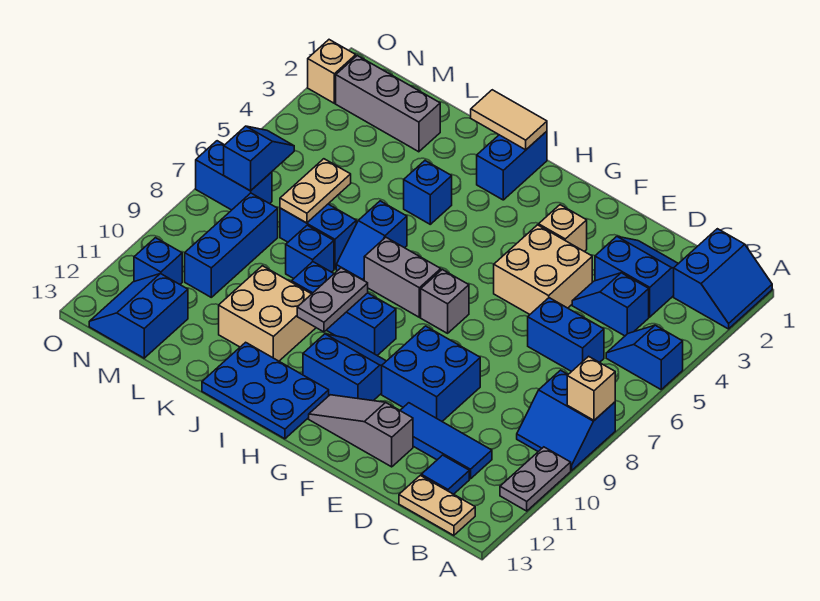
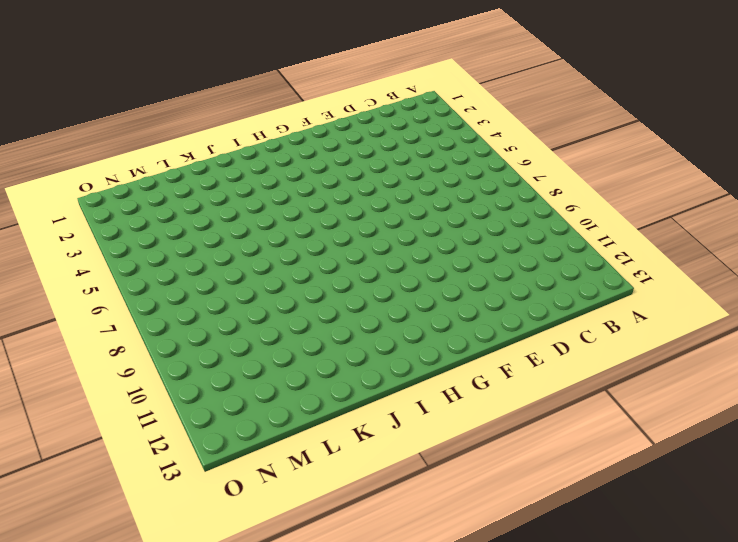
none -> blue slope A1:B2 level 1 top B
none -> blue slope A5:B5 level 1 top A
none -> blue slope A8:B9 level 1 top 8
none -> grey plate A10:A11 level 1

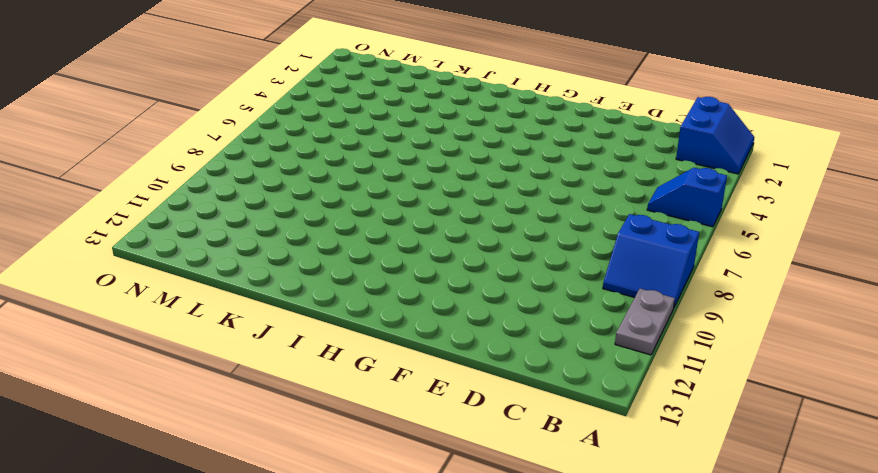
none -> tan plate B13:C13 level 1
none -> blue slope C2:D3 level 1 top 3
none -> blue slope C4:D4 level 1 top C
none -> blue brick C6:D6 level 1

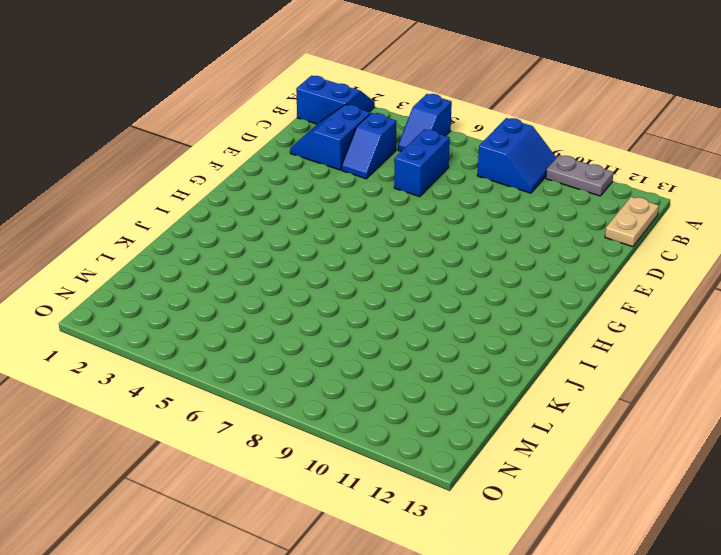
none -> blue tile C11:E11 level 1
none -> blue tile C12 level 1
none -> tan brick E4:F5 level 1
none -> blue brick E9:F10 level 1

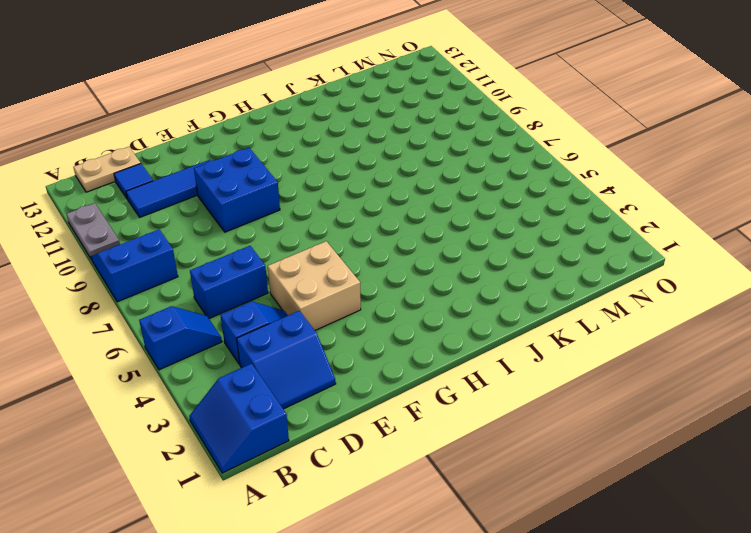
none -> grey slope E12:G12 level 1 top E
none -> tan brick F3 level 1
none -> grey brick G7 level 1
none -> blue slope G10:H11 level 1 top 11

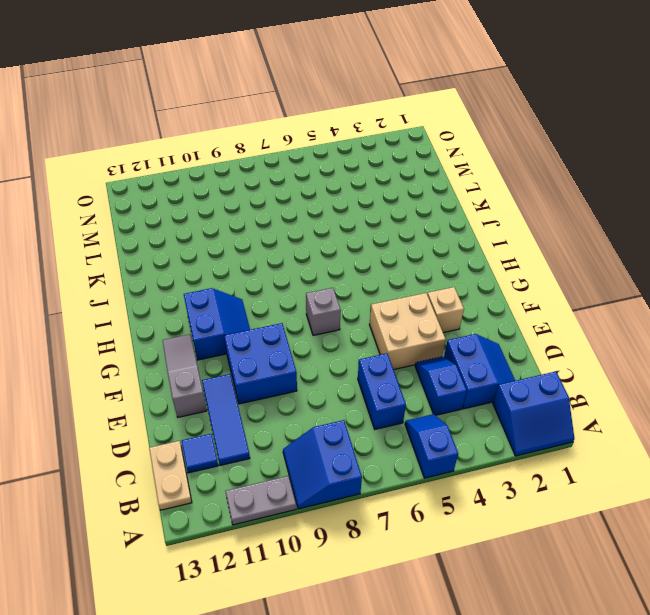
none -> grey brick H7:I7 level 1
none -> blue brick H9:J9 level 1
none -> blue plate H12:J13 level 1
none -> blue brick I1:I2 level 1

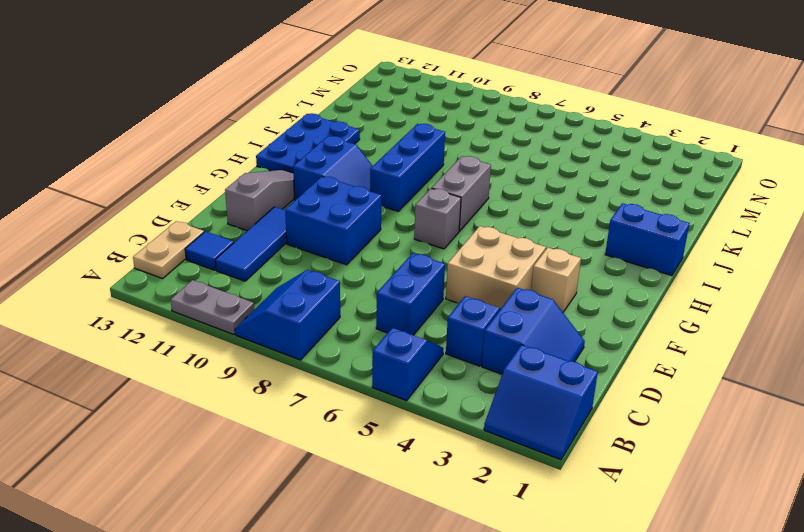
none -> blue brick J4 level 1
none -> blue slope J6:J7 level 1 top 6
none -> tan brick J10:K11 level 1
none -> blue brick K7:L7 level 1

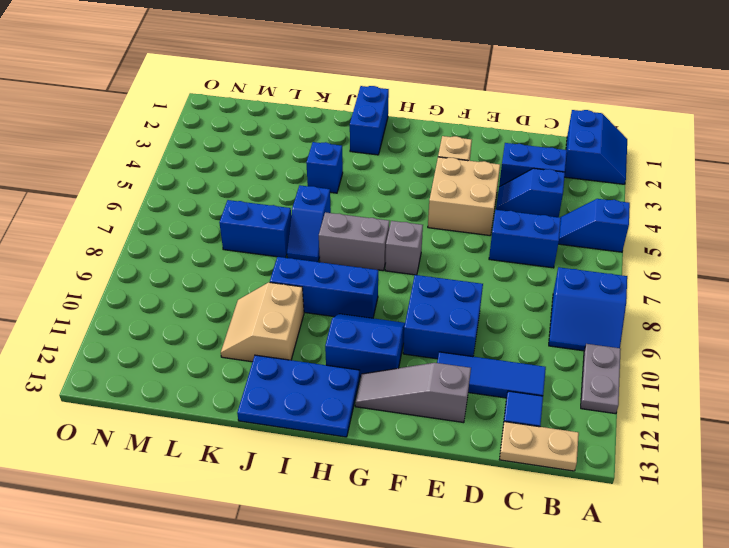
tan slope J10:K11 level 1 top J -> tan brick J10:K11 level 1
none -> blue brick K8 level 1
none -> grey brick L2:N2 level 1
none -> blue brick M8:M10 level 1
none -> blue slope M12:N13 level 1 top M

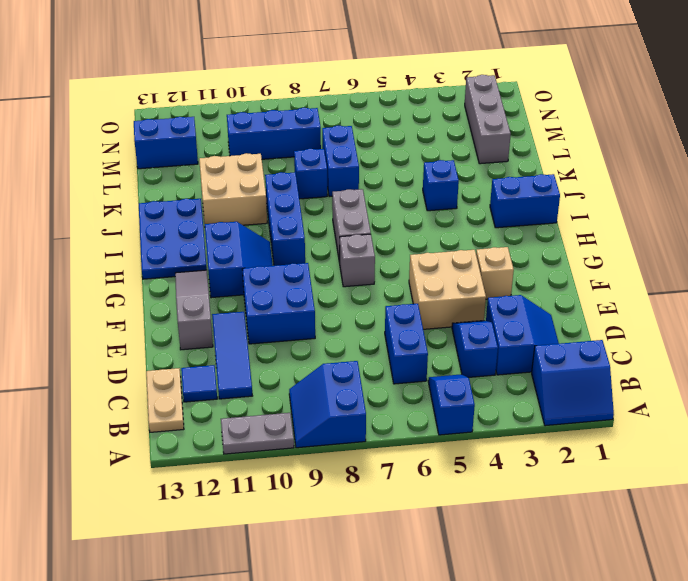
none -> blue slope J6:J7 level 1 top 6
none -> blue brick N7:O7 level 1
none -> blue brick N11 level 1
none -> tan brick O2 level 1

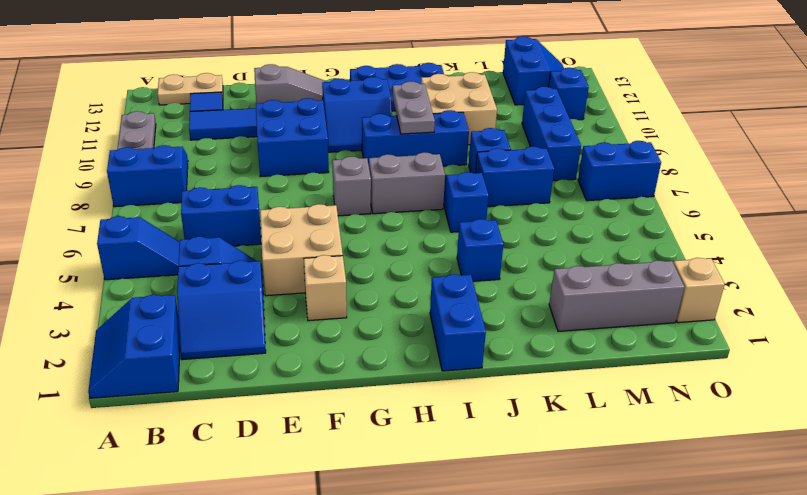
none -> tan brick A8 level 2
none -> tan tile I1:J1 level 2
none -> tan plate L6:L7 level 2
none -> blue slope N6:N7 level 2 top 7

